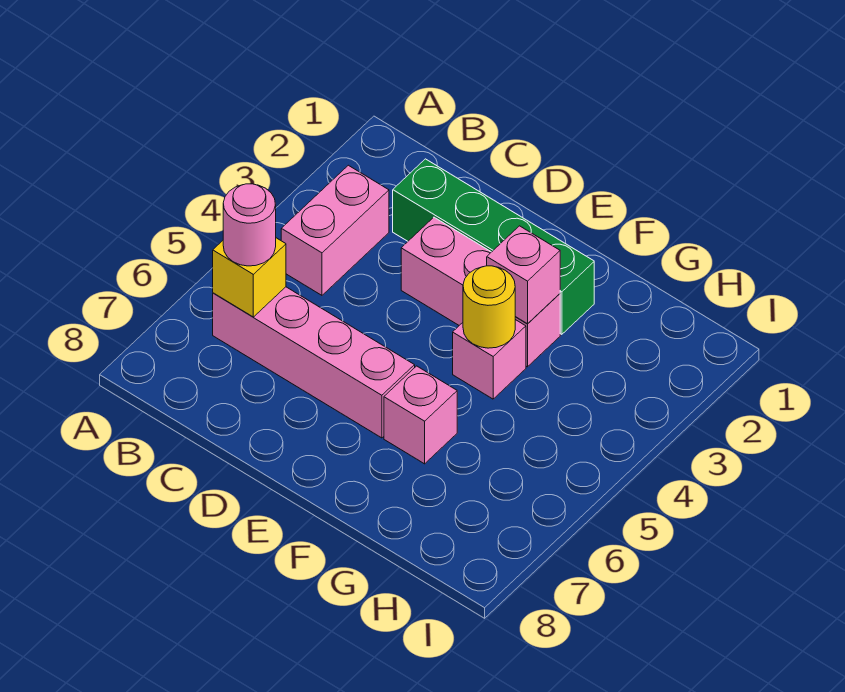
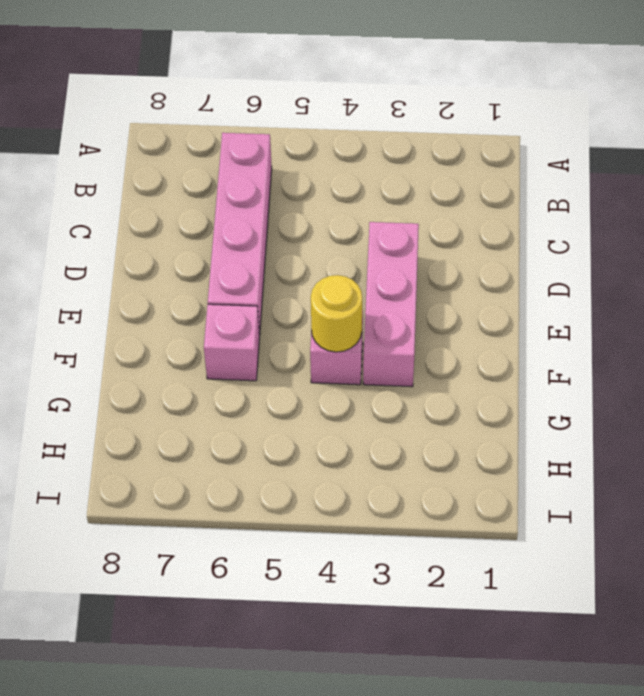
none -> pink brick B3:B4 level 1
none -> green brick C2:F2 level 1

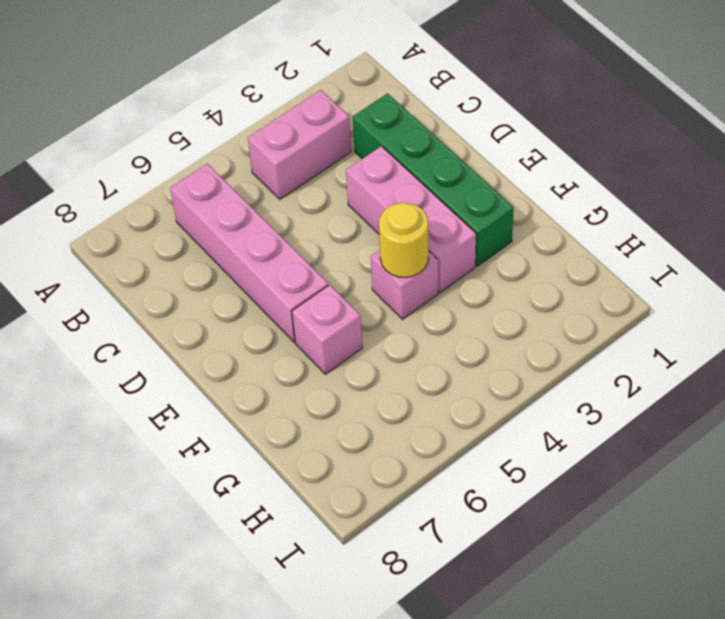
none -> yellow brick B6 level 2
none -> pink brick F3 level 2

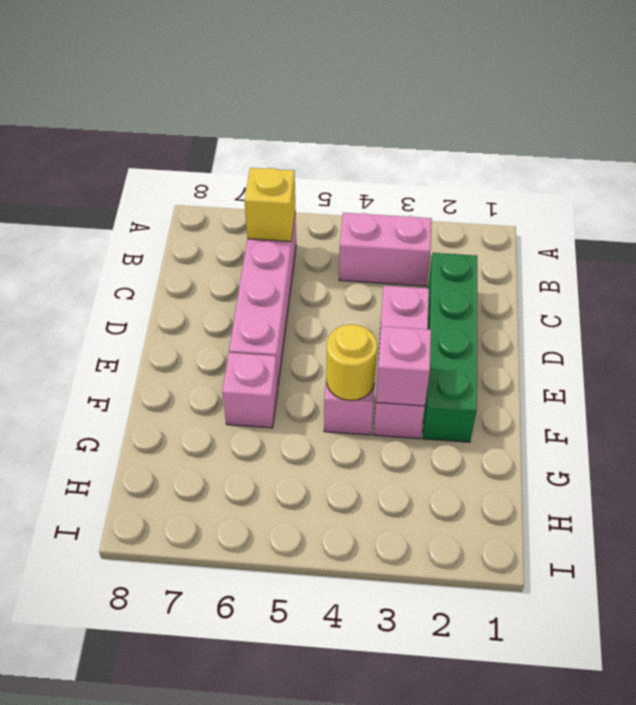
none -> pink round brick B6 level 3

